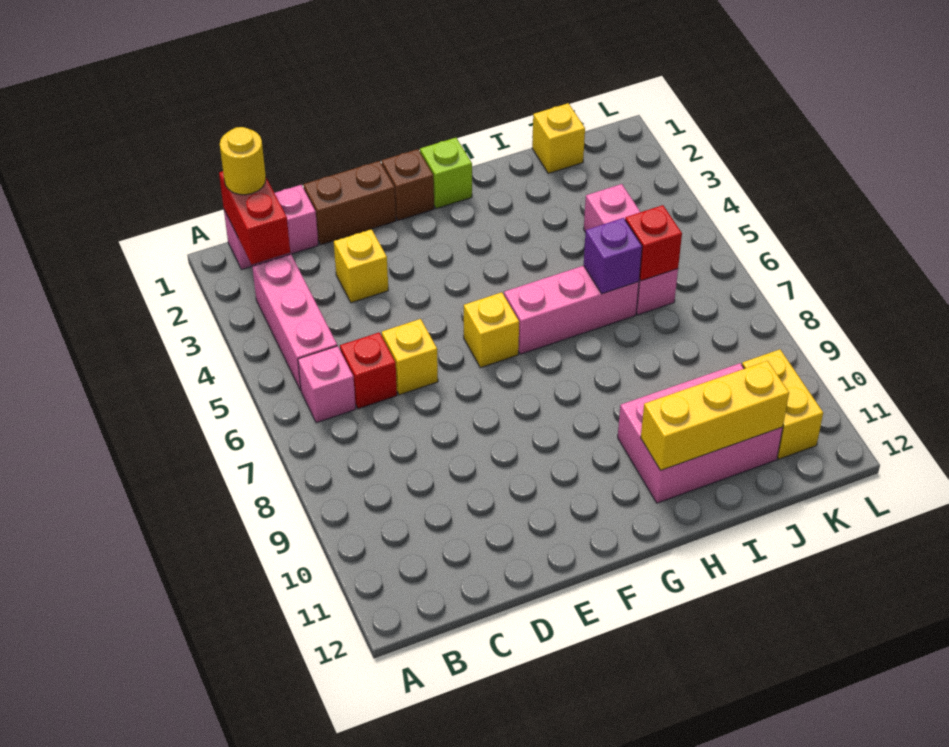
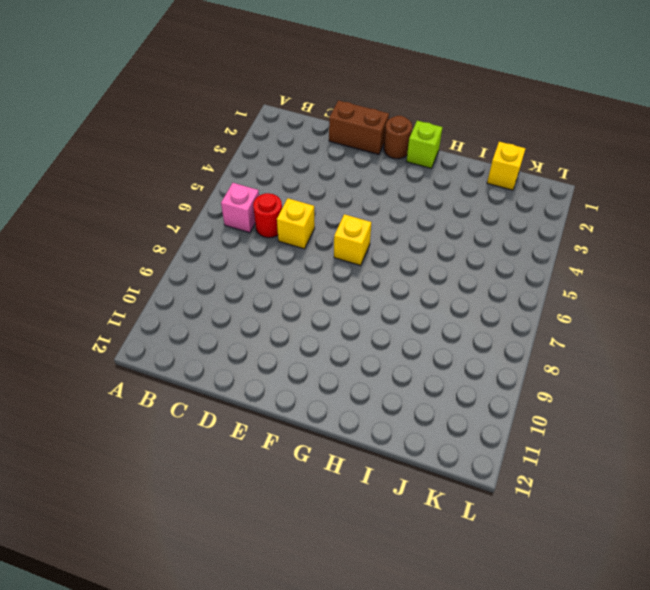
red round brick C6 level 1 -> red brick C6 level 1
brown round brick F1 level 1 -> brown brick F1 level 1
none -> pink brick B1:C1 level 1
none -> pink brick B3:B5 level 1
none -> yellow brick D3 level 1

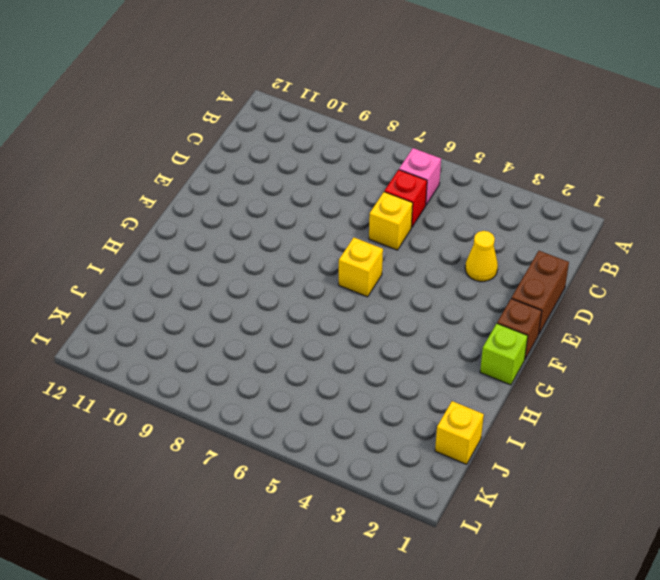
yellow cone D3 level 1 -> yellow brick D3 level 1
none -> pink brick B1:C1 level 1
none -> pink brick B3:B5 level 1
none -> pink brick G6:I6 level 1

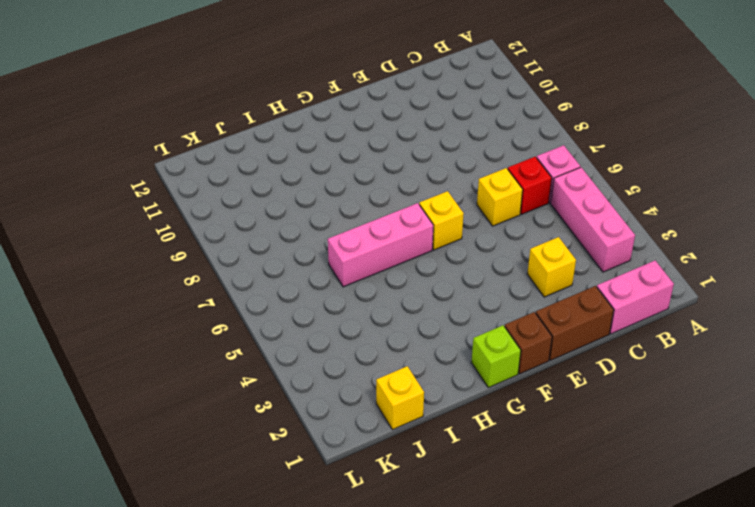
none -> pink brick H10:J11 level 1
none -> pink brick J4:J6 level 1
none -> yellow brick K10:K11 level 1

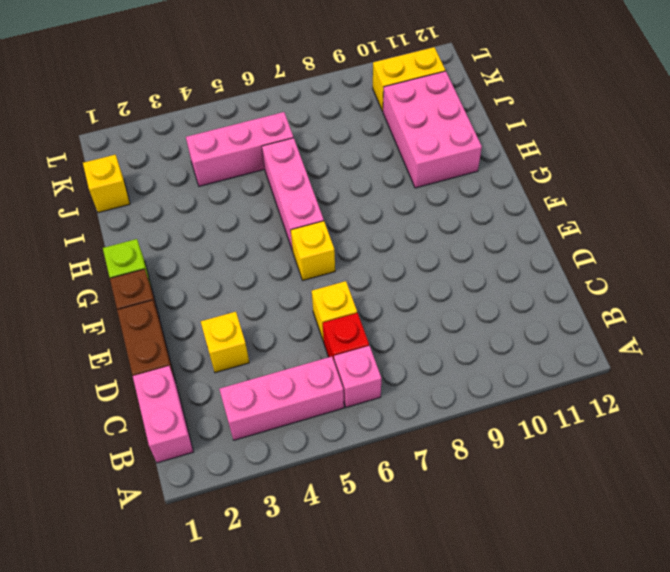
none -> red brick B1:B2 level 2
none -> yellow brick H11:J11 level 2
none -> purple brick I6 level 2

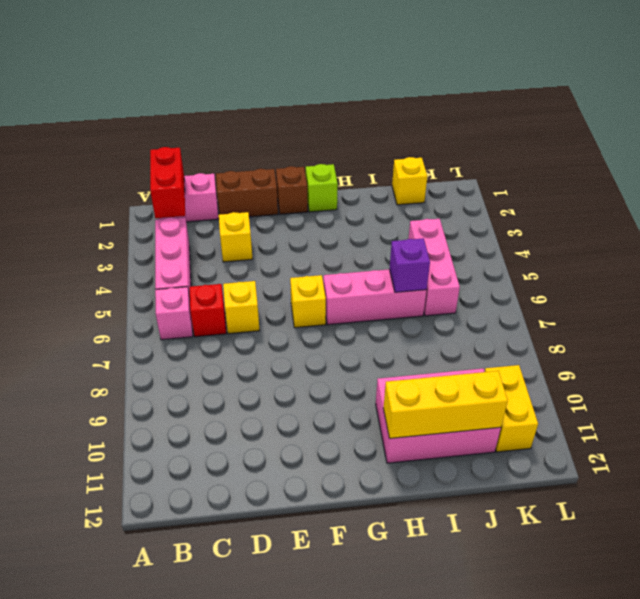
none -> red brick J6 level 2
none -> yellow round brick B1 level 3

